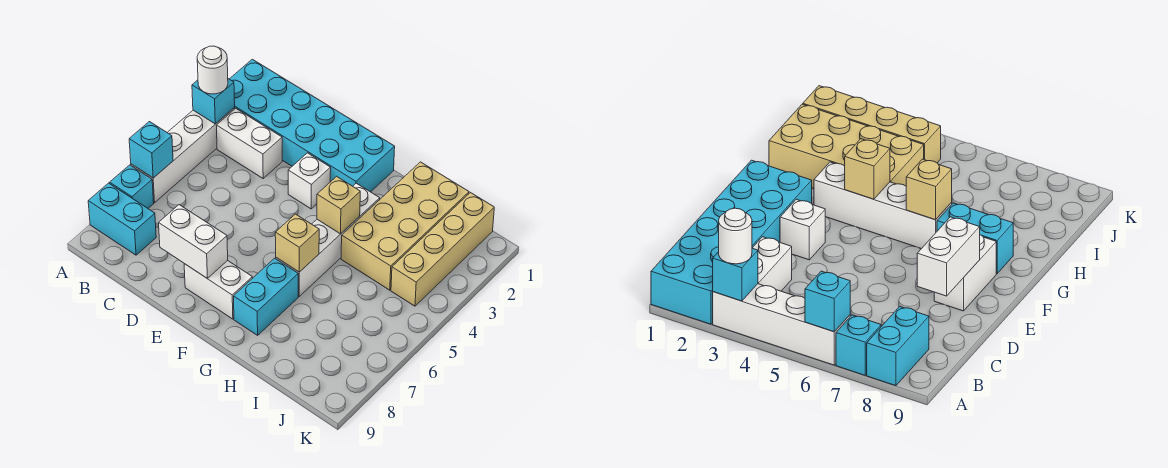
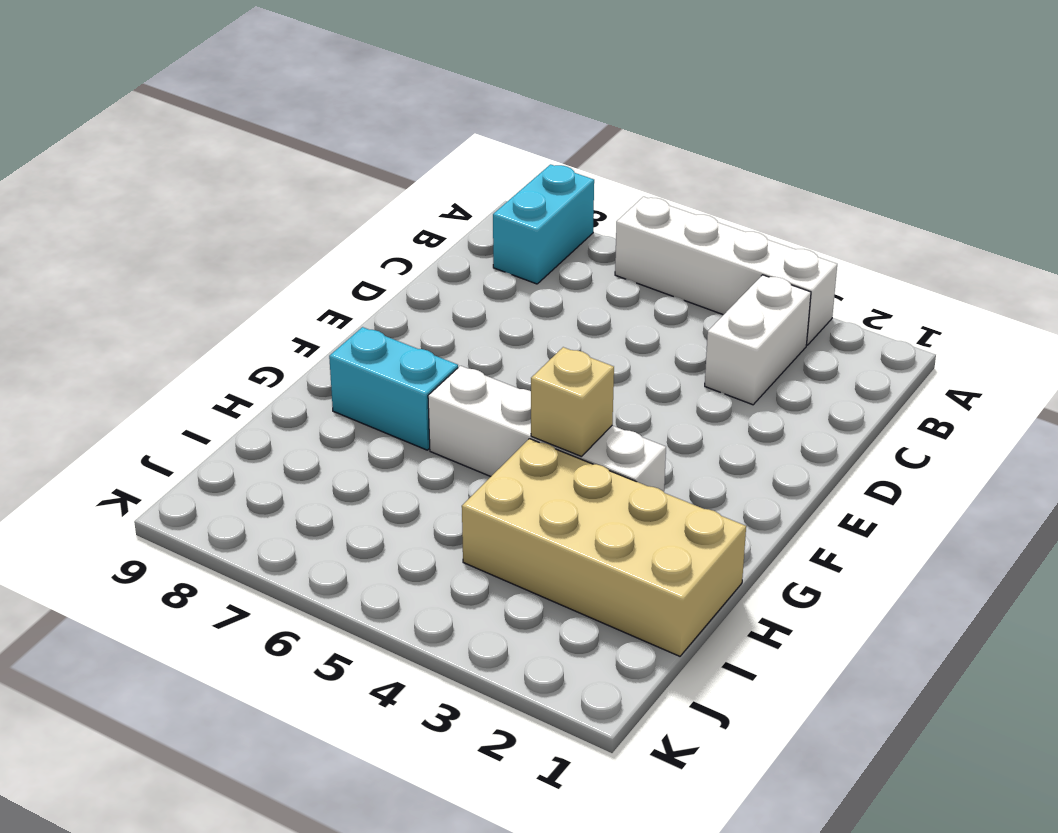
none -> cyan brick A1:F2 level 1
none -> cyan brick A7 level 1
none -> white brick E3 level 1

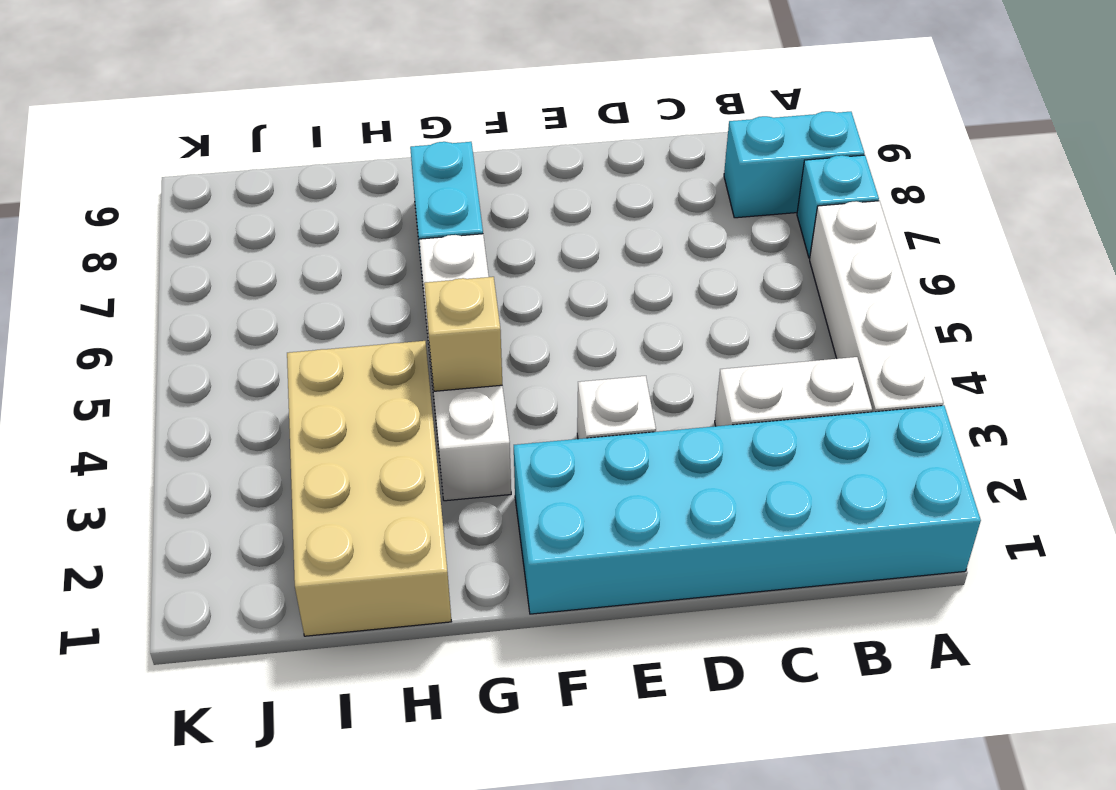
none -> white brick E8:F8 level 1
none -> tan brick J1:J4 level 1
none -> cyan brick A3 level 2

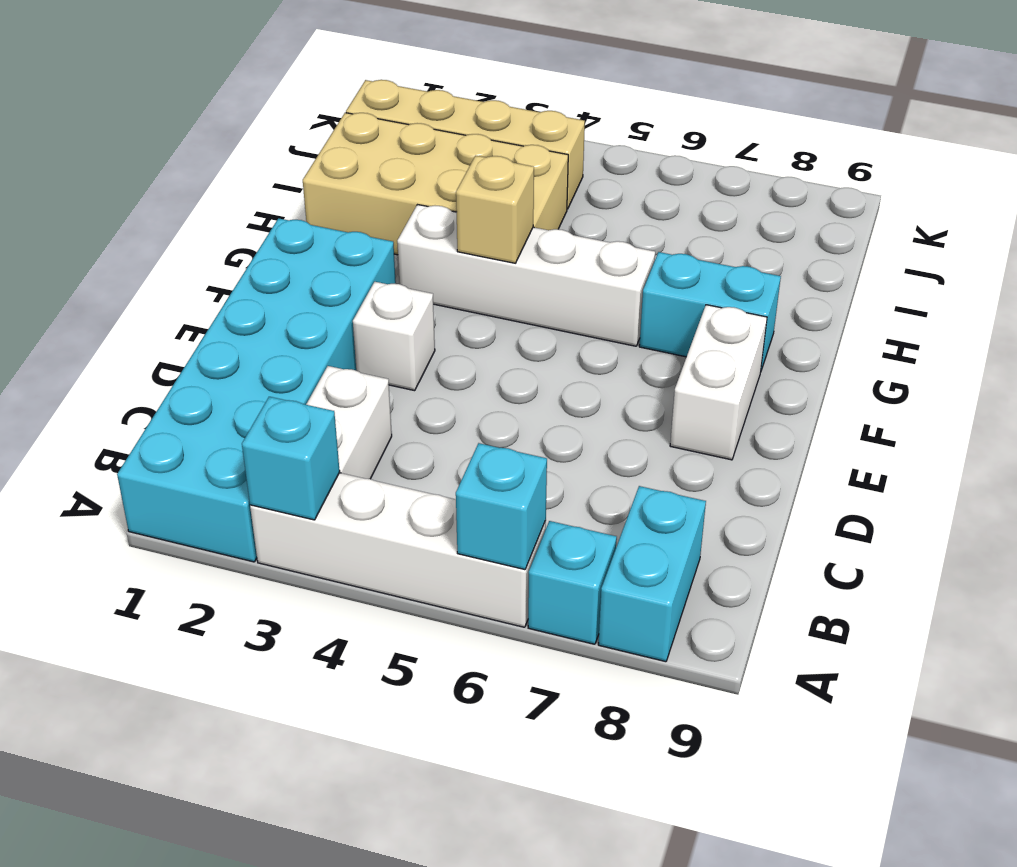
none -> white brick D8:E8 level 2
none -> tan brick G6 level 2
none -> white round brick A3 level 3

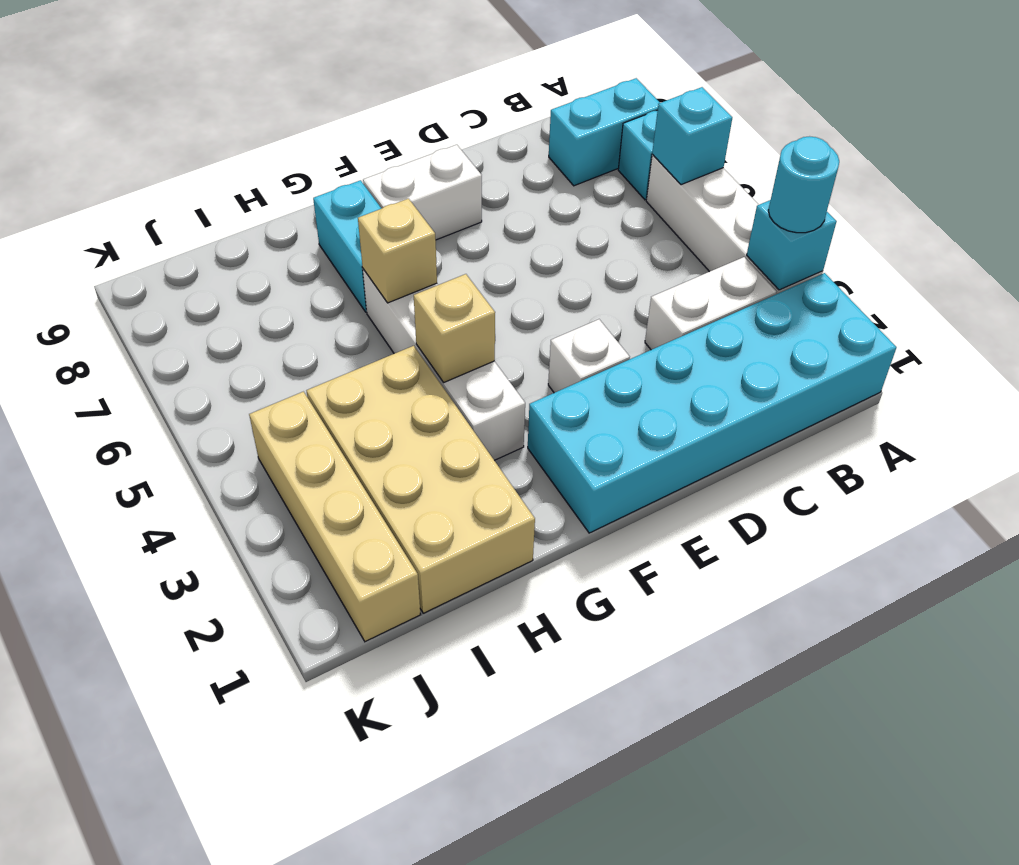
cyan round brick A3 level 3 -> white round brick A3 level 3
none -> white brick D8:E8 level 2

